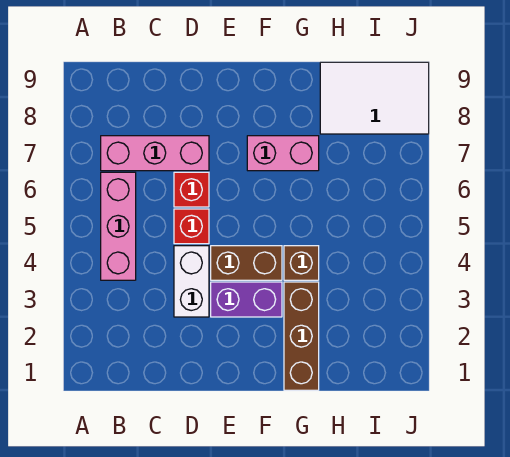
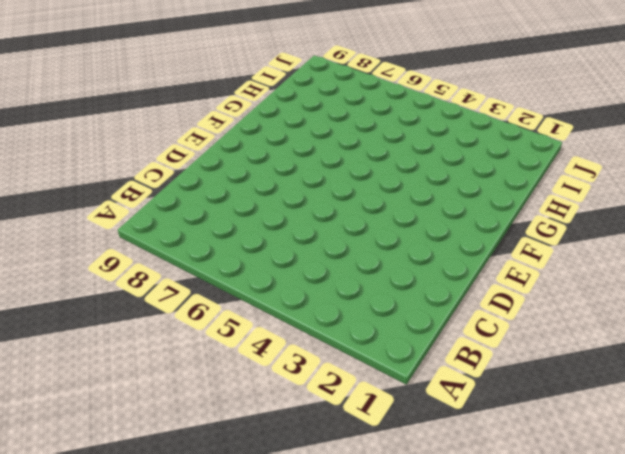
none -> pink brick B4:B6 level 1
none -> pink brick B7:D7 level 1

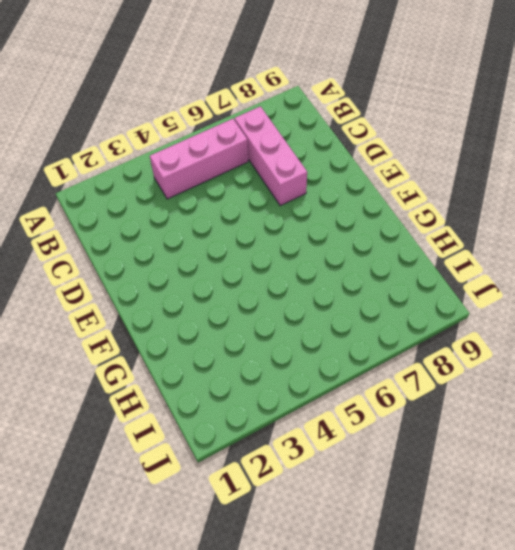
none -> white brick D3:D4 level 1
none -> red brick D5 level 1

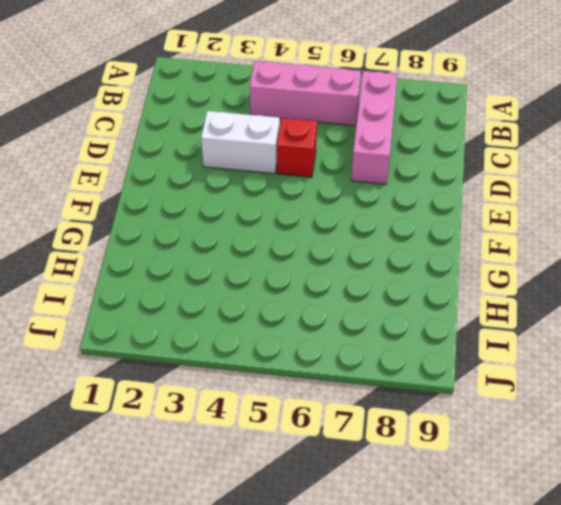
none -> red brick D6 level 1
none -> purple brick E3:F3 level 1

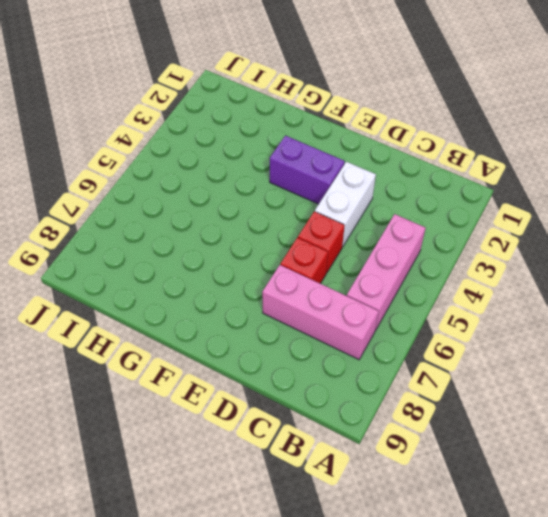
none -> brown brick E4:F4 level 1
none -> pink brick F7:G7 level 1

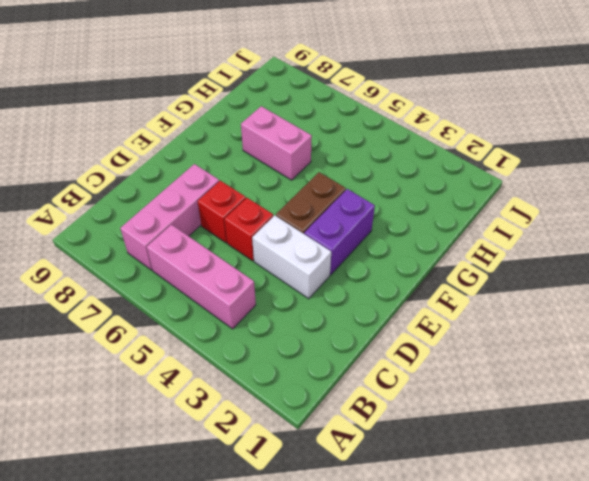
pink brick G6:G7 level 1 -> pink brick F7:G7 level 1
none -> brown brick G1:G3 level 1
none -> brown brick G4 level 1

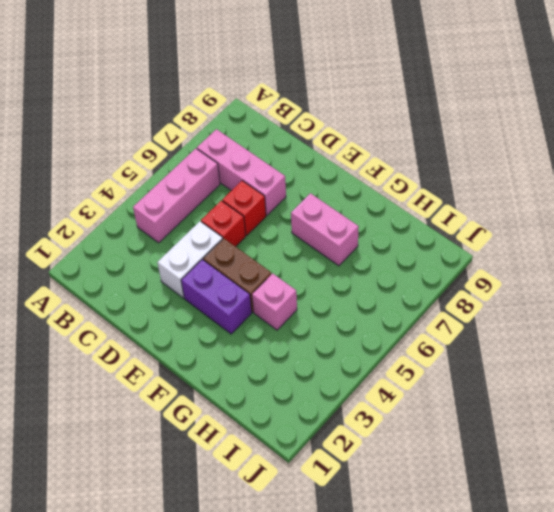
pink brick G4 level 1 -> brown brick G4 level 1
none -> brown brick G1:G3 level 1
none -> white tile H8:J9 level 1

